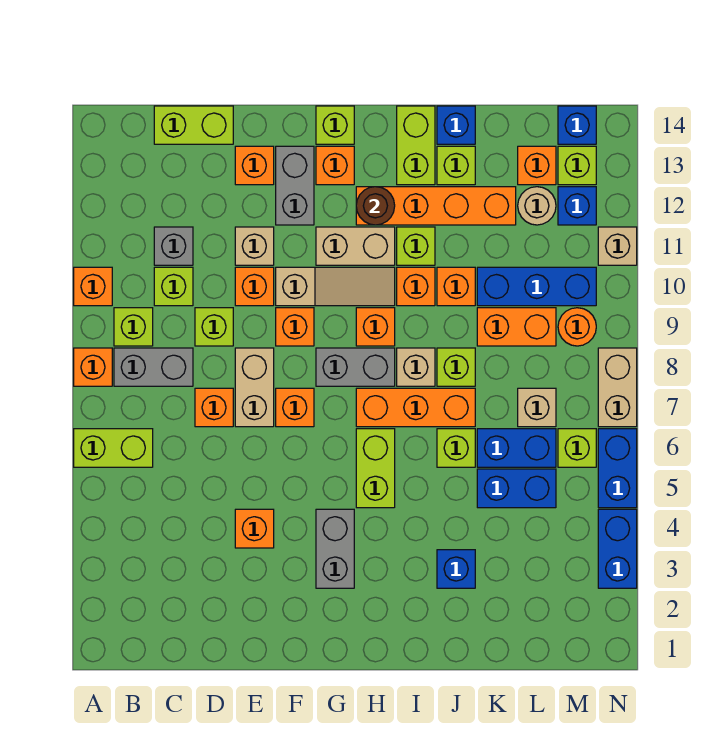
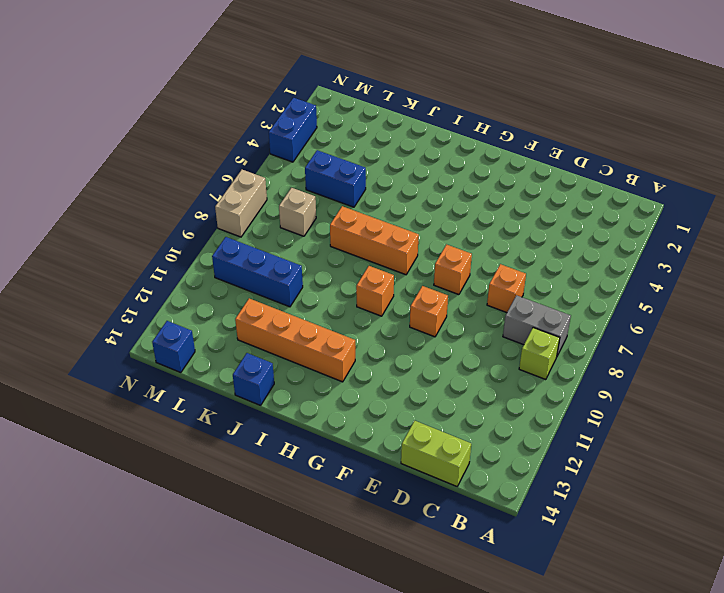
none -> lime brick A6:B6 level 1
none -> orange brick A8 level 1
none -> orange brick A10 level 1
none -> lime brick C10 level 1

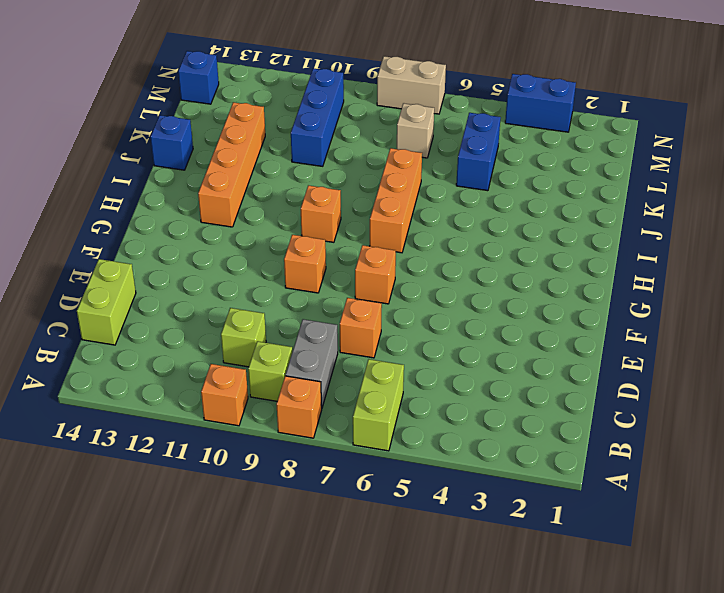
none -> grey brick C11 level 1
none -> lime brick D9 level 1
none -> orange brick E4 level 1
none -> tan brick E7:E8 level 1

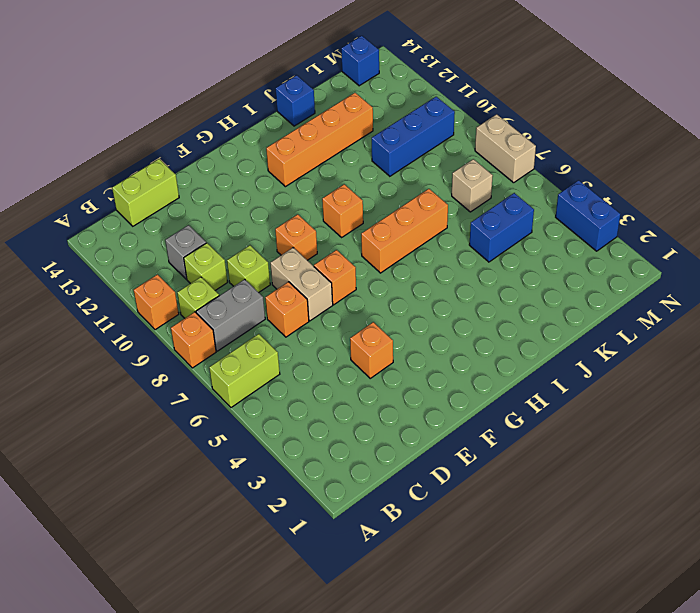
none -> orange brick E10 level 1
none -> tan brick E11 level 1
none -> orange brick E13 level 1
none -> tan slope F10:H10 level 1 top F

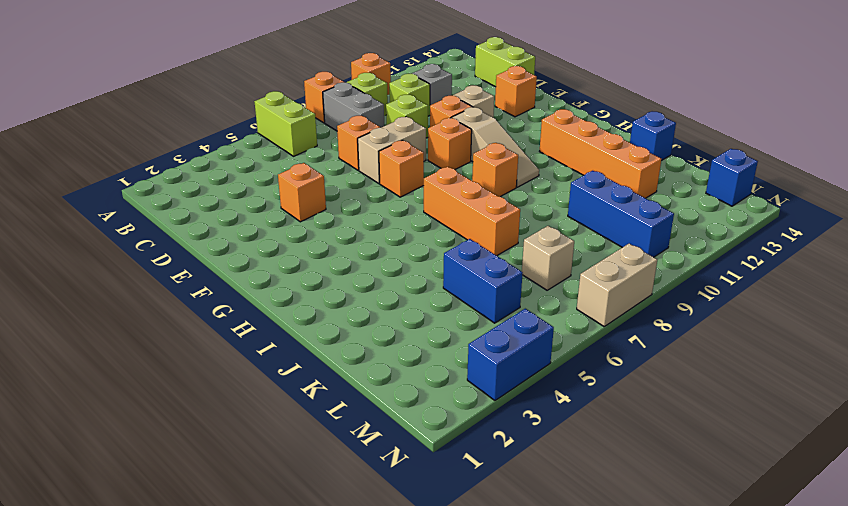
none -> grey brick F12:F13 level 1
none -> grey brick G3:G4 level 1
none -> grey brick G8:H8 level 1
none -> tan brick G11:H11 level 1

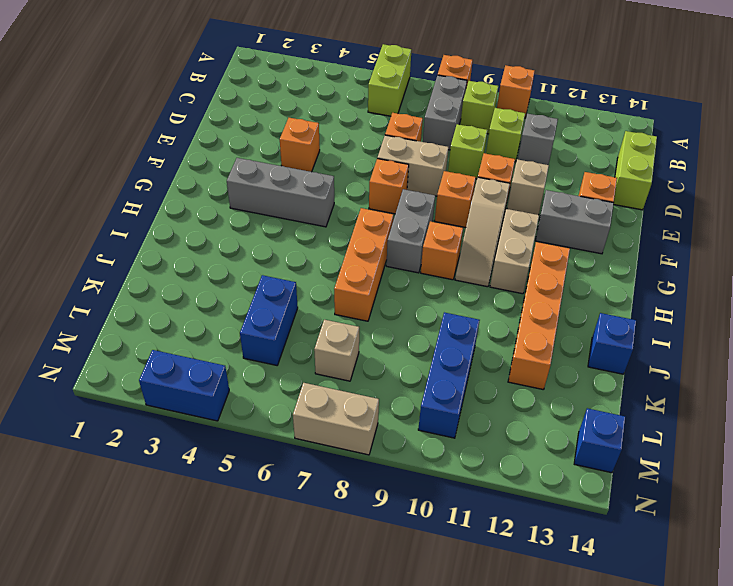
grey brick G3:G5 level 1 -> grey brick G3:G4 level 1
none -> orange brick G13 level 1
none -> lime brick G14 level 1
none -> lime brick H5:H6 level 1
none -> tan brick I8 level 1

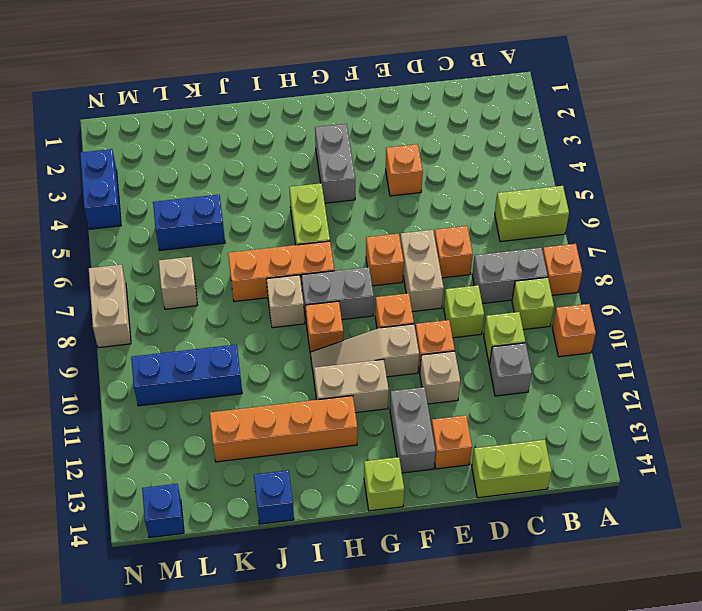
none -> orange brick G13 level 1
none -> orange brick I10 level 1
none -> lime brick I11 level 1
none -> lime brick I13:I14 level 1

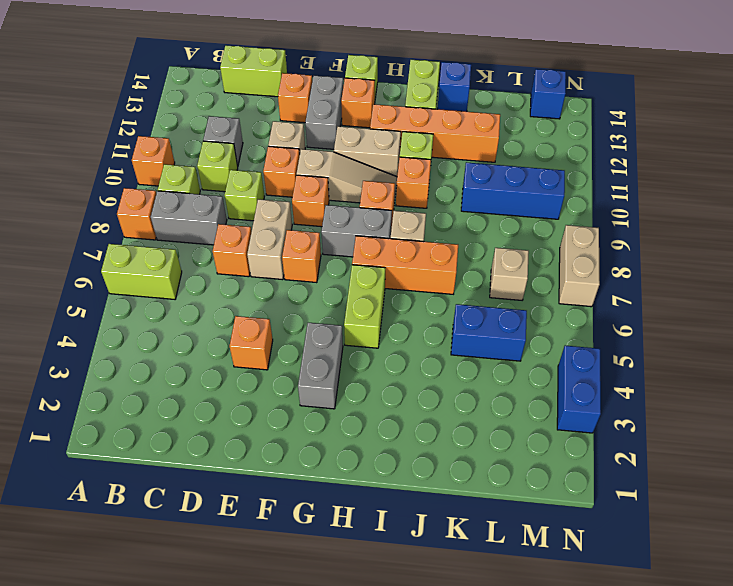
none -> blue brick J3 level 1
none -> lime brick J6 level 1
none -> lime brick J8 level 1
none -> orange brick J10 level 1

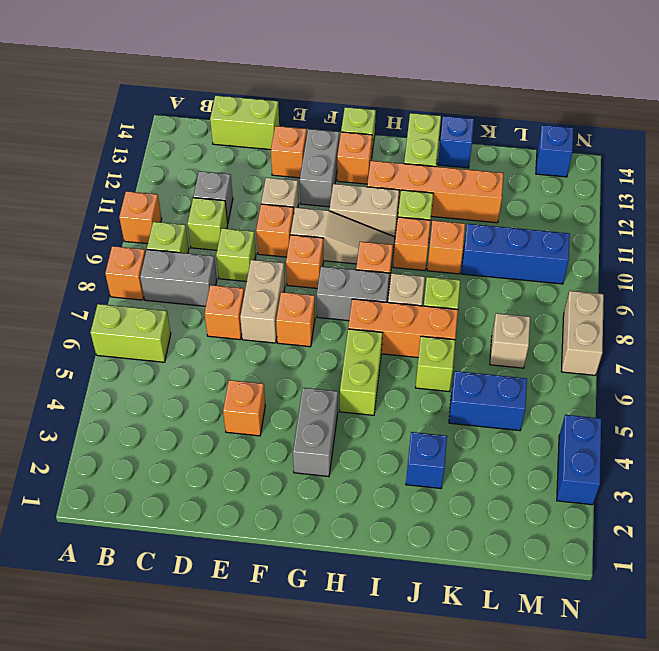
none -> lime brick J13 level 1
none -> blue brick K6:L6 level 1
none -> orange brick K9:L9 level 1
none -> tan round brick L12 level 1

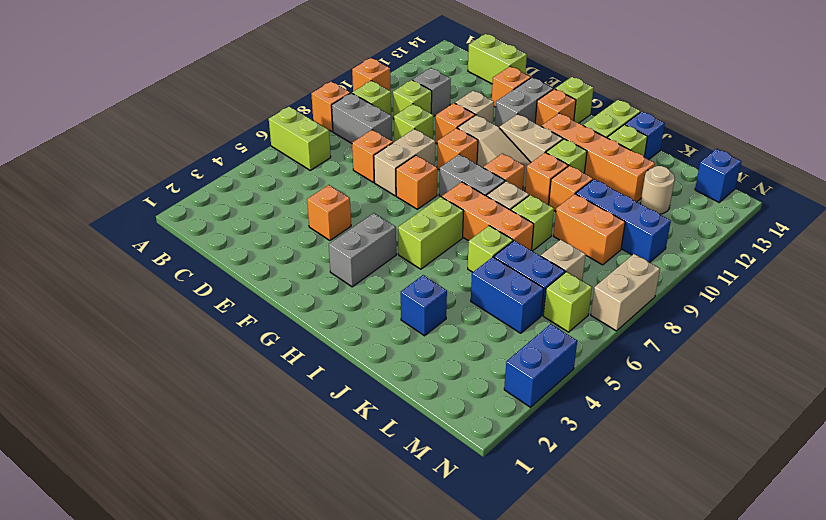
none -> orange brick L13 level 1
none -> orange round brick M9 level 1
none -> blue brick M12 level 1
none -> lime brick M13 level 1

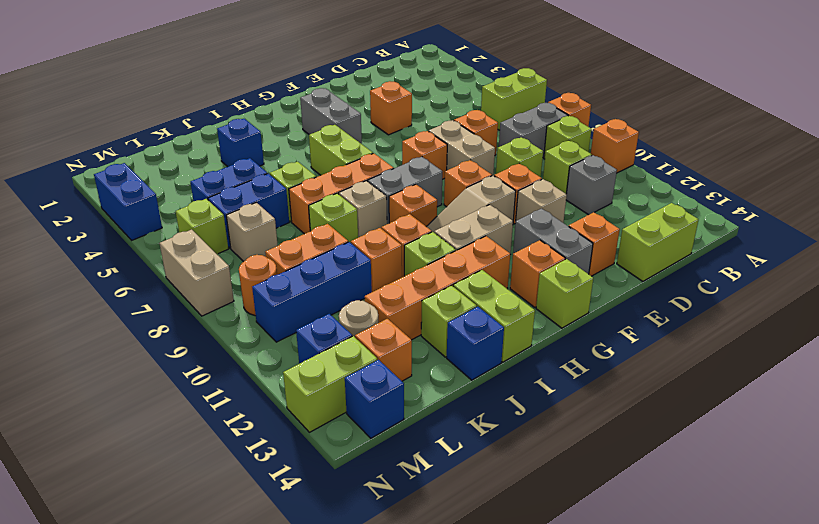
lime brick M13:N13 level 1 -> lime brick M13 level 1
none -> blue brick N5:N6 level 1
none -> tan brick N11 level 1
none -> brown round brick H12 level 2

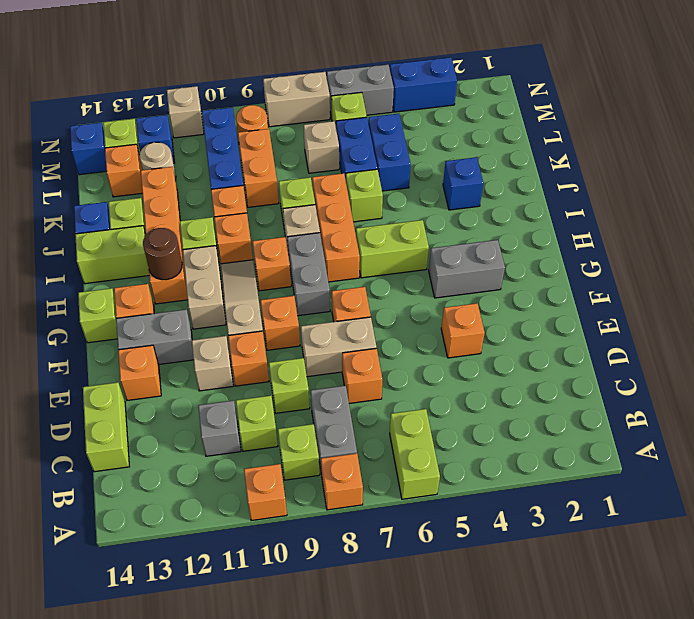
grey brick N5:N6 level 1 -> blue brick N5:N6 level 1

